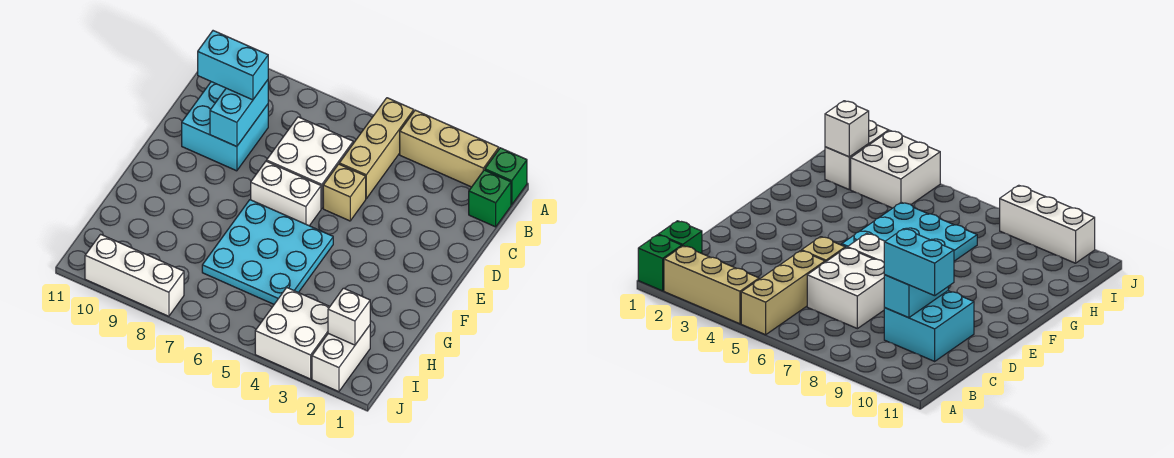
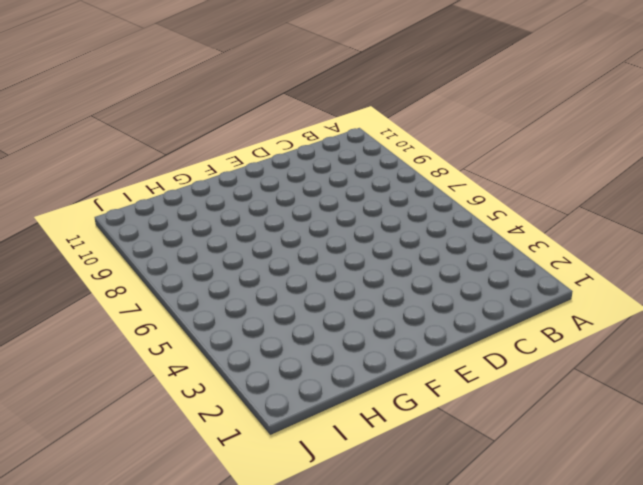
none -> green brick A1 level 1
none -> tan brick A2:A4 level 1
none -> tan brick A5:C5 level 1

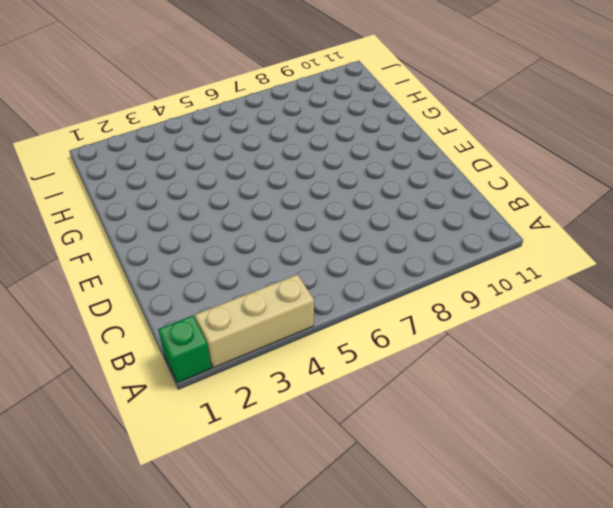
none -> tan brick A5:C5 level 1
none -> green brick B1 level 1
none -> white brick C6:D7 level 1

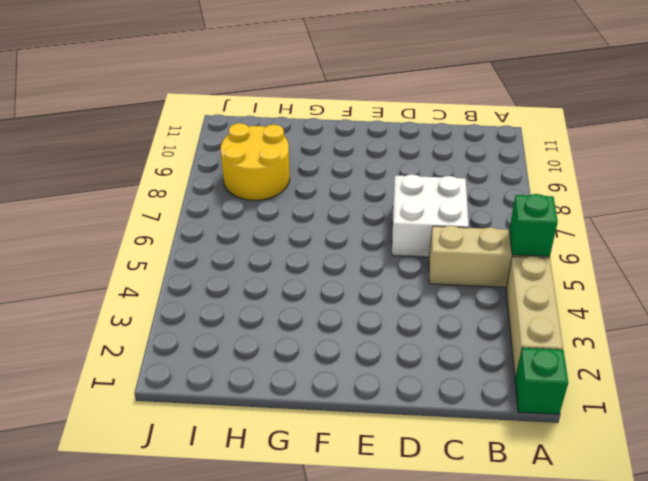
green brick A5 level 2 -> green brick B1 level 1
yellow round brick H8:I9 level 1 -> none
none -> cyan brick C9:D10 level 1
none -> tan brick D5 level 1
none -> white brick E6:E7 level 1

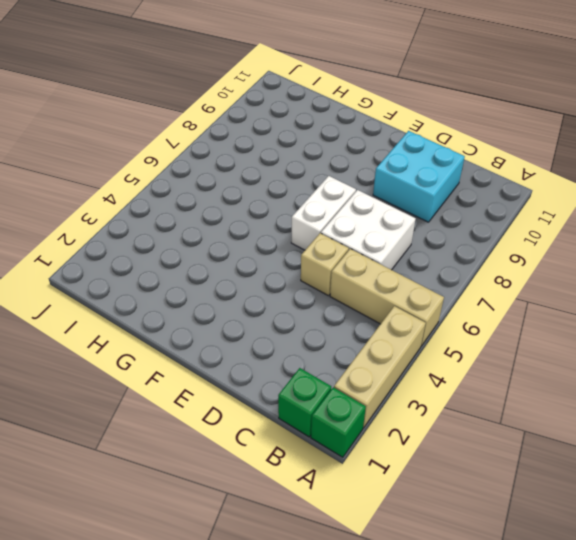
none -> cyan plate F5:H7 level 1
none -> white brick I2:J2 level 1
none -> white brick I3:J4 level 1

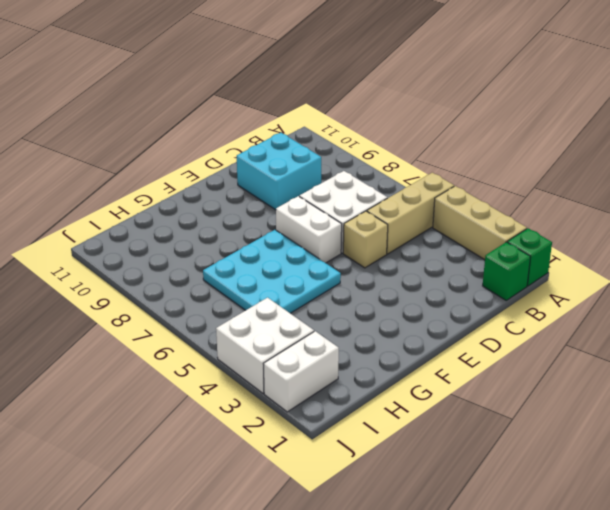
none -> white brick J8:J10 level 1
none -> cyan brick C9:D9 level 2
none -> white brick I2 level 2

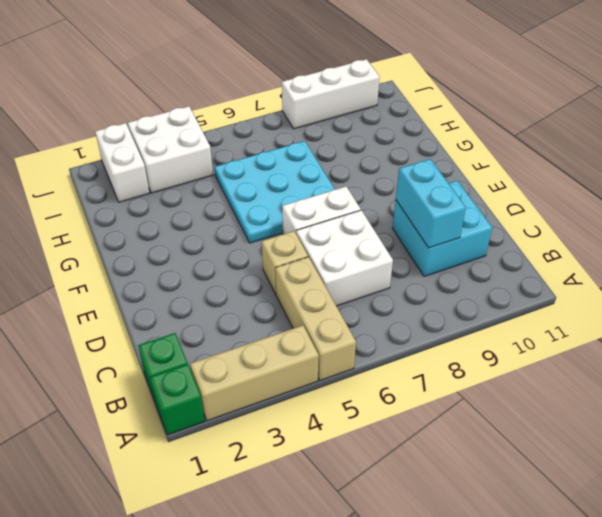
none -> white brick I2 level 2
none -> cyan brick C9:C10 level 3

